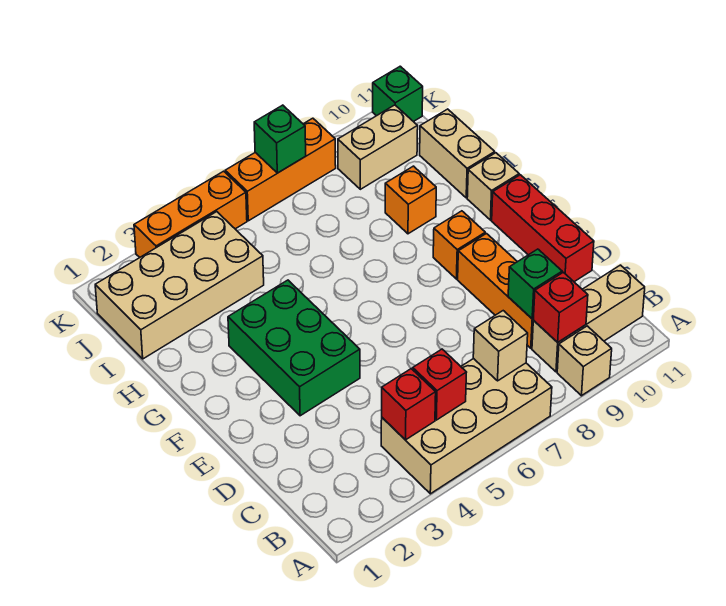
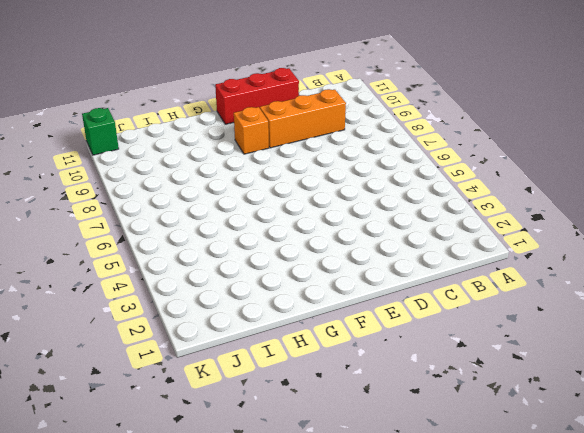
none -> tan brick A4:B7 level 1
none -> tan brick A9 level 1
none -> tan brick B9:B11 level 1

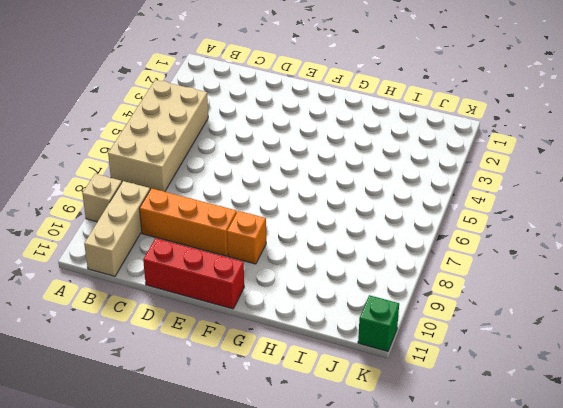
none -> green brick E3:G4 level 1
none -> tan brick G11 level 1
none -> orange brick H9 level 1

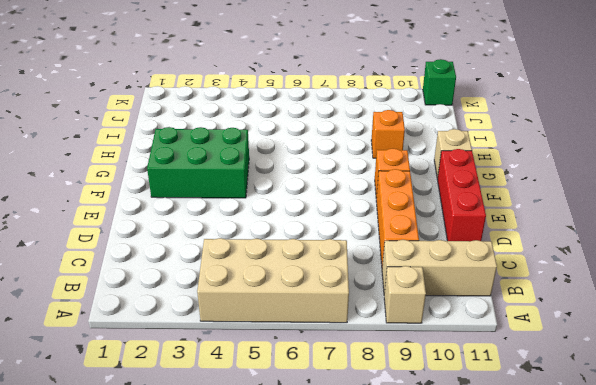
green brick F2:G4 level 1 -> green brick E3:G4 level 1
none -> tan brick H11:I11 level 1
none -> tan brick I1:J4 level 1
none -> tan brick J9:J10 level 1

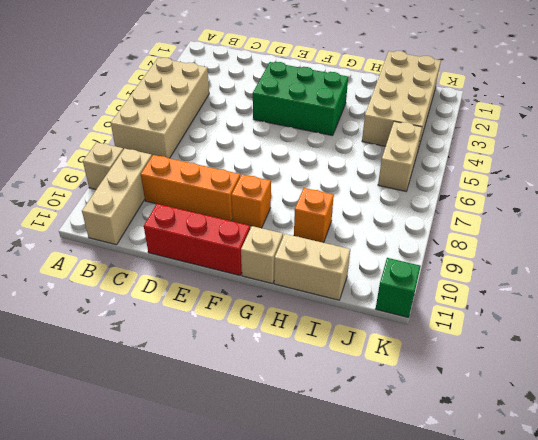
tan brick J5:J6 level 1 -> tan brick J9:J10 level 1
none -> orange brick K3:K5 level 1
none -> orange brick K6:K8 level 1
none -> red brick B4 level 2

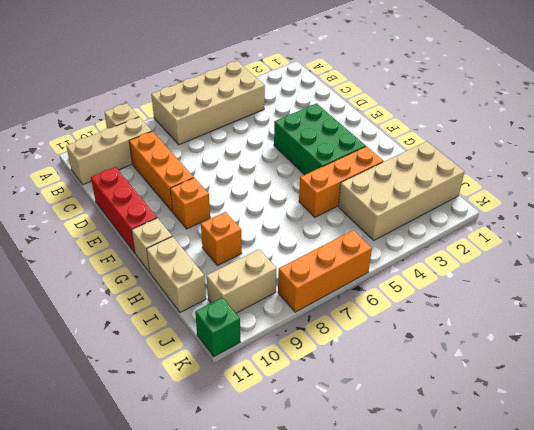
orange brick H3:H5 level 1 -> orange brick K3:K5 level 1
none -> red brick B4 level 2
none -> red brick B5 level 2
none -> tan brick B7 level 2

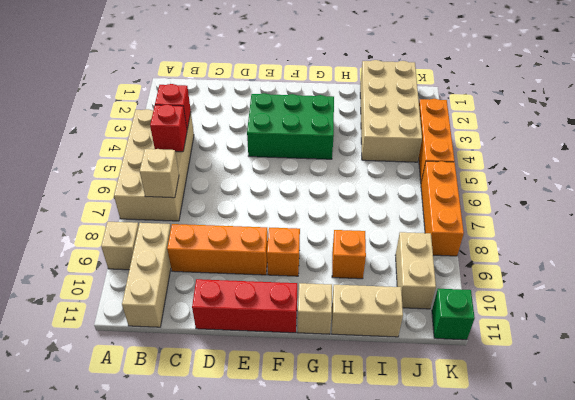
none -> red brick B9 level 2
none -> green brick C9 level 2
none -> green brick K7 level 2

